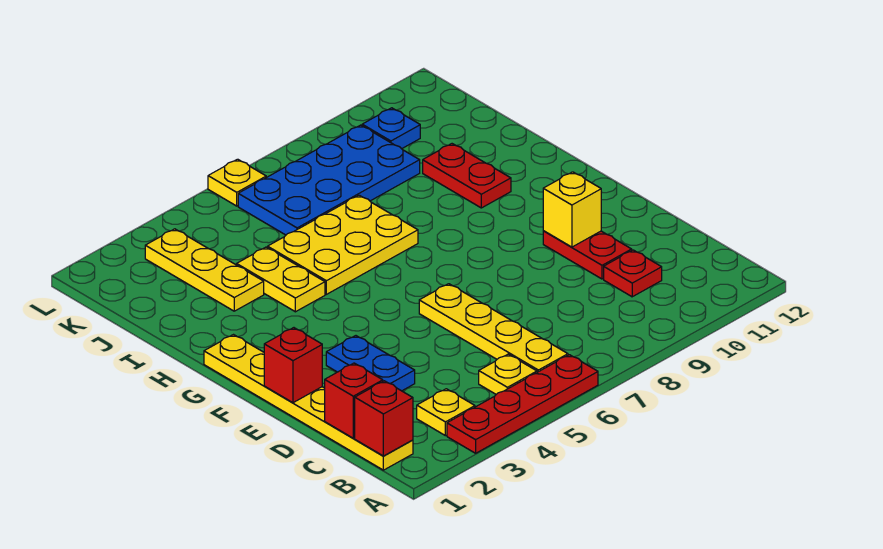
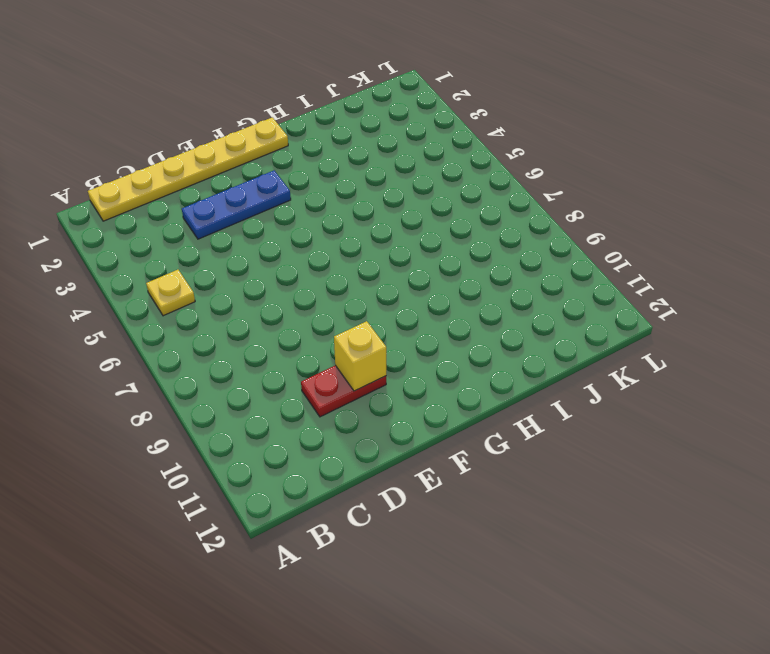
blue plate D3:F3 level 1 -> blue plate D3:E3 level 1
none -> red plate A3:A6 level 1
none -> yellow plate B3 level 1
none -> yellow plate B6:E6 level 1

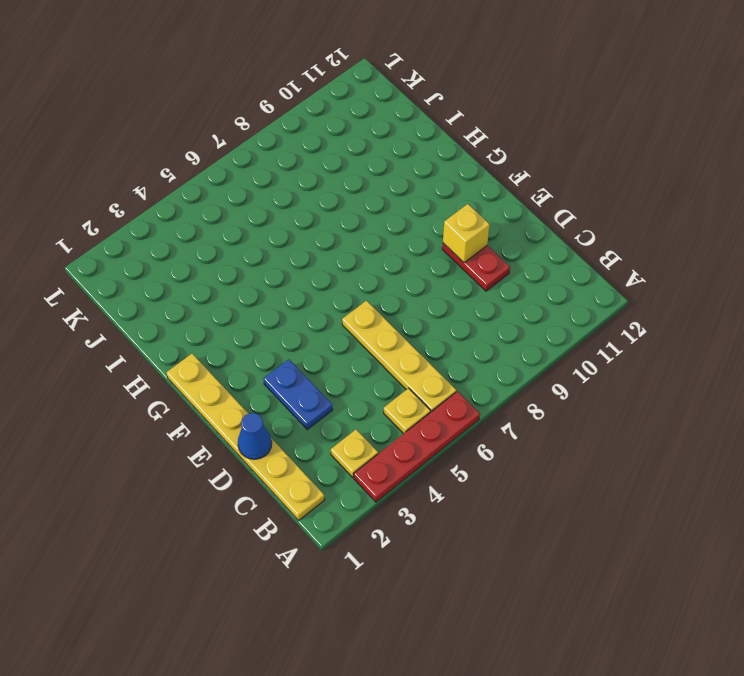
blue cone D1 level 2 -> none
none -> red plate C10 level 1
none -> yellow plate H4:I4 level 1
none -> yellow plate H5:I7 level 1

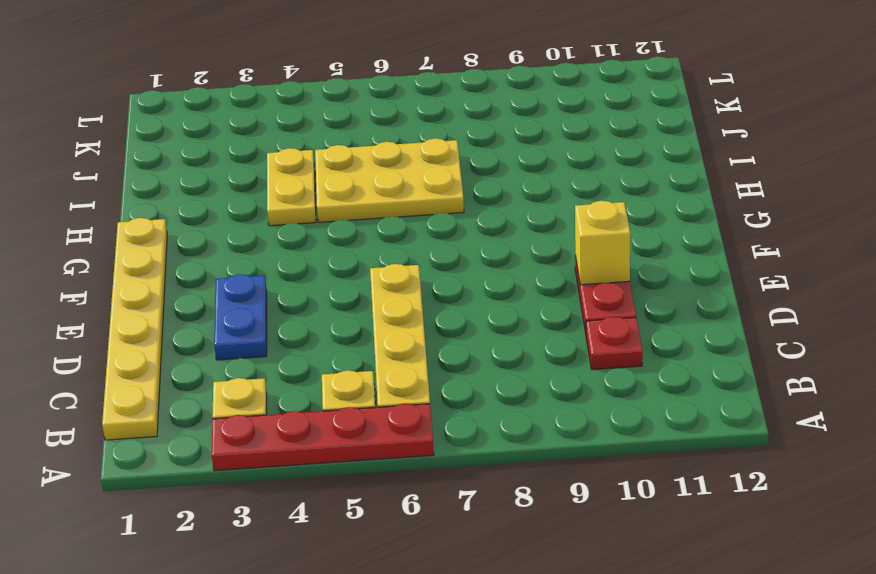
none -> red plate H10:I10 level 1
none -> yellow plate I3:K3 level 1
none -> blue plate J6:K9 level 1

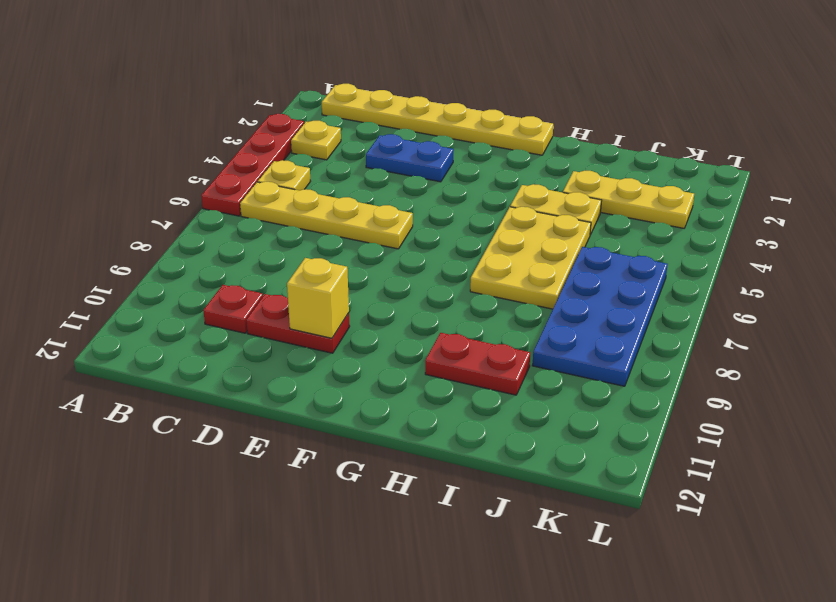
none -> blue plate K10 level 1
none -> yellow plate L6 level 1
none -> red brick B1 level 2

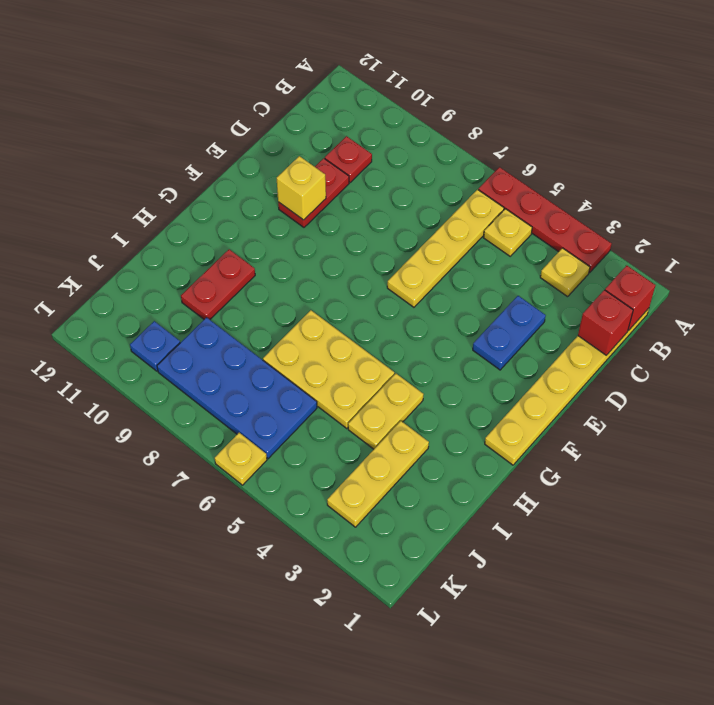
none -> red brick E1 level 2

